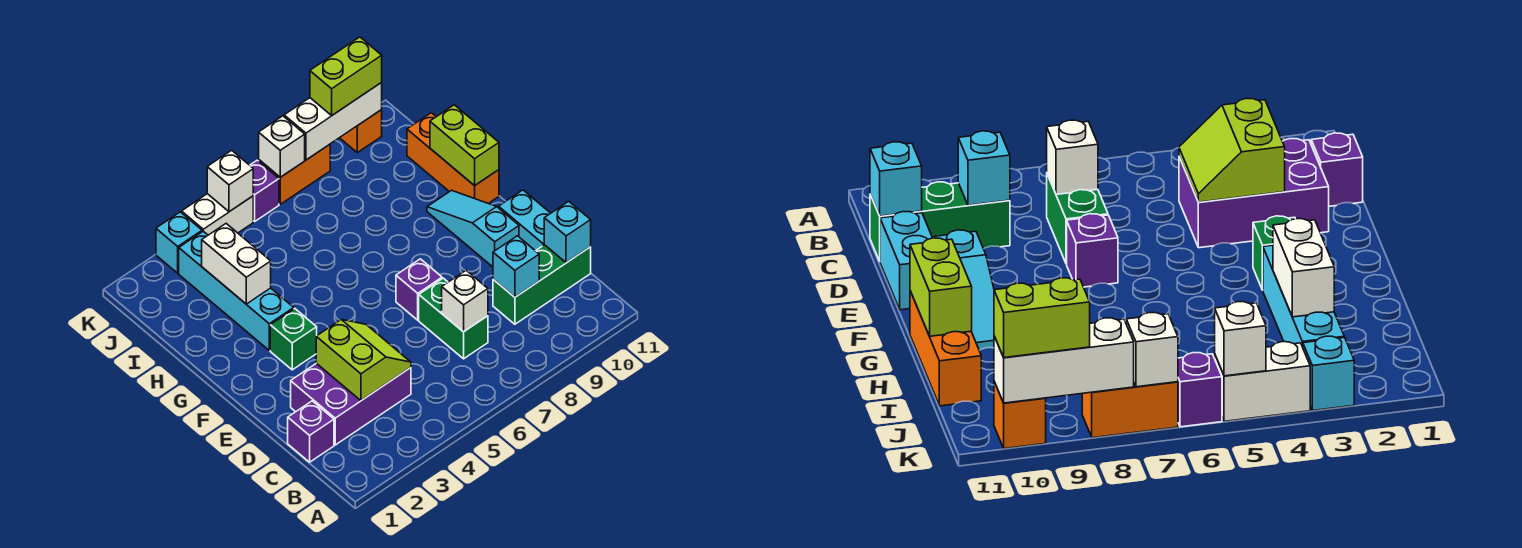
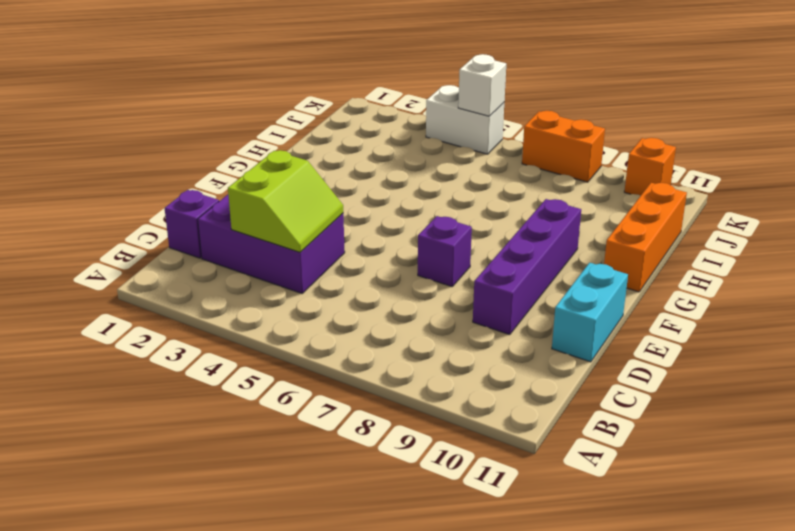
purple brick D9:G9 level 1 -> none
none -> green brick C7:D7 level 1
none -> green brick C9:C11 level 1
none -> cyan slope E10:G10 level 1 top E

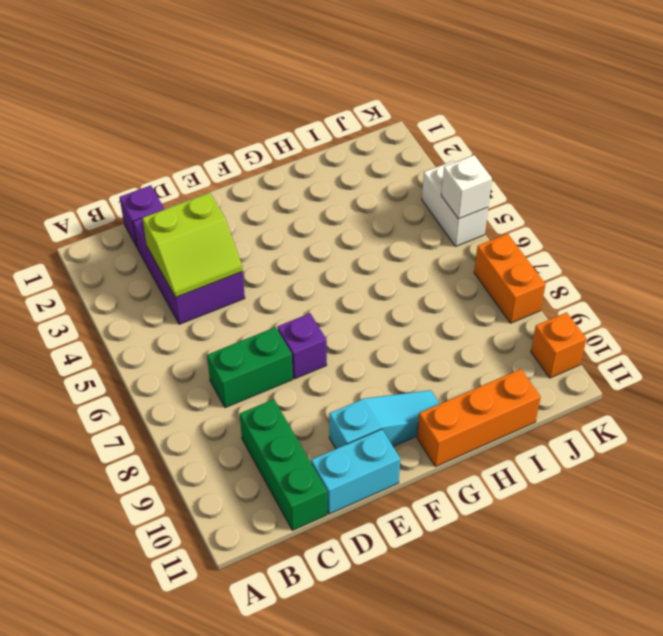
none -> green brick F3 level 1
none -> cyan brick G3:J3 level 1
none -> cyan brick K3 level 1

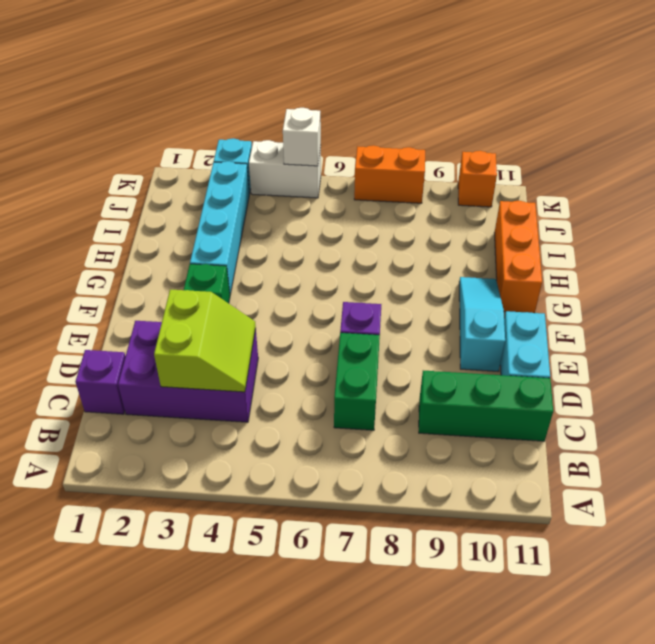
none -> purple brick K6 level 1
none -> white brick C7 level 2
none -> cyan brick C9 level 2

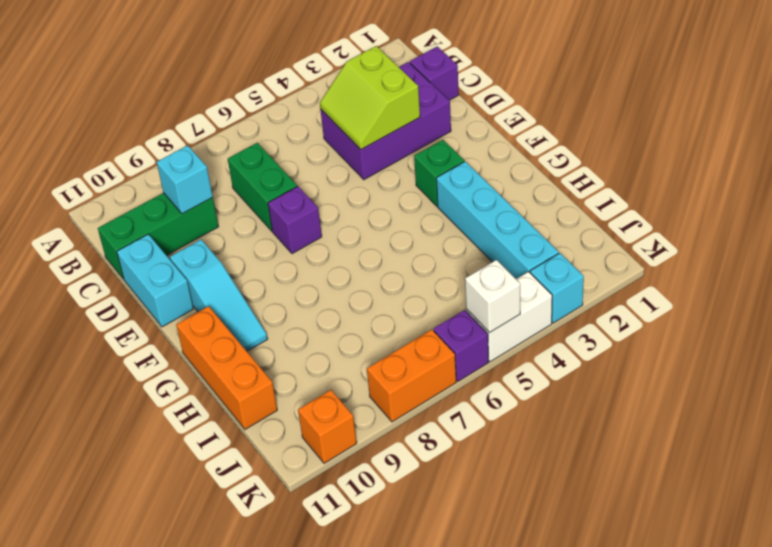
none -> white brick C7 level 2
none -> cyan brick C11 level 2
none -> lime brick G11:H11 level 2

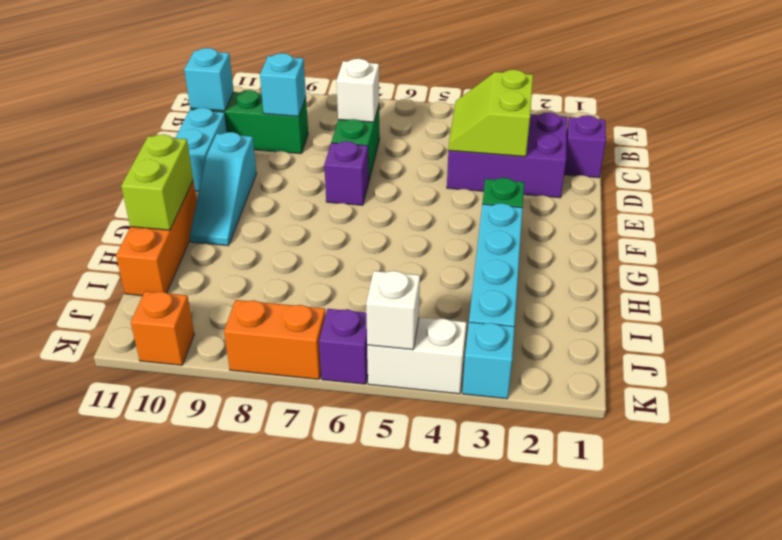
none -> white brick H3:I3 level 2
none -> white brick K7 level 2
none -> white brick K8:K10 level 2

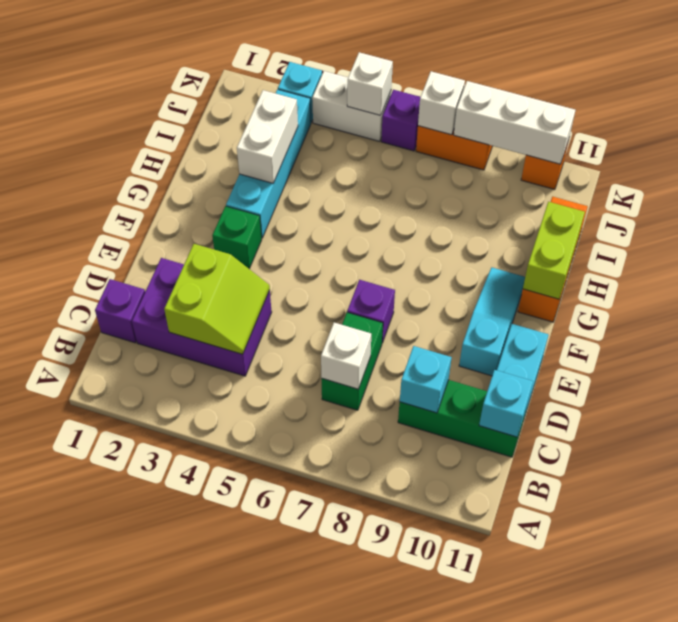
none -> lime brick K9:K10 level 3

